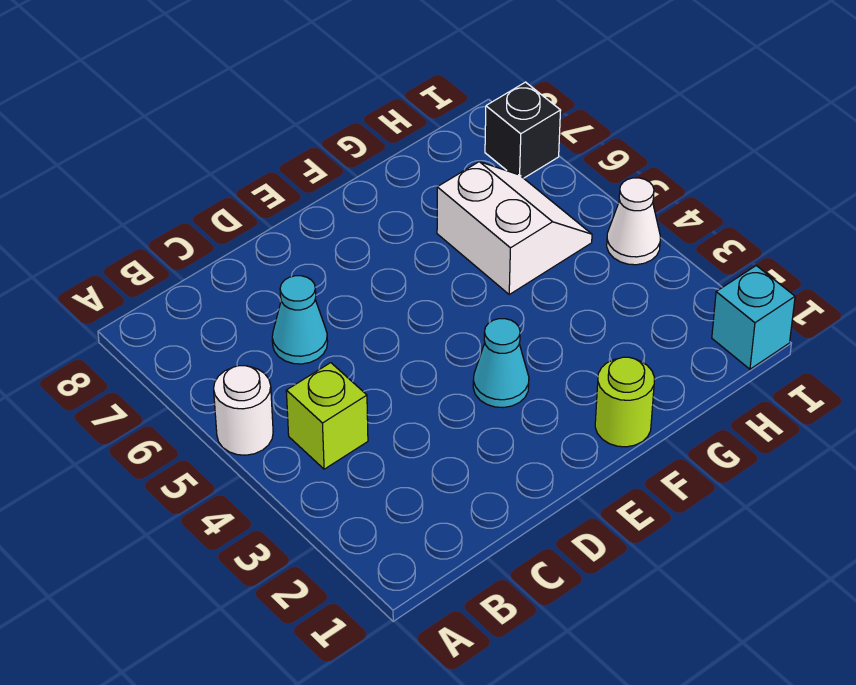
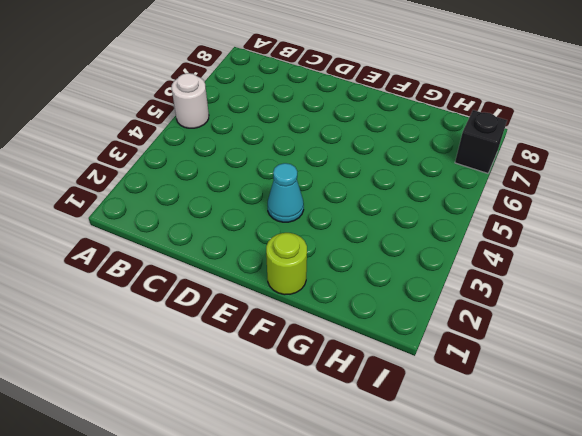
none -> lime brick B4 level 1
none -> cyan cone C6 level 1

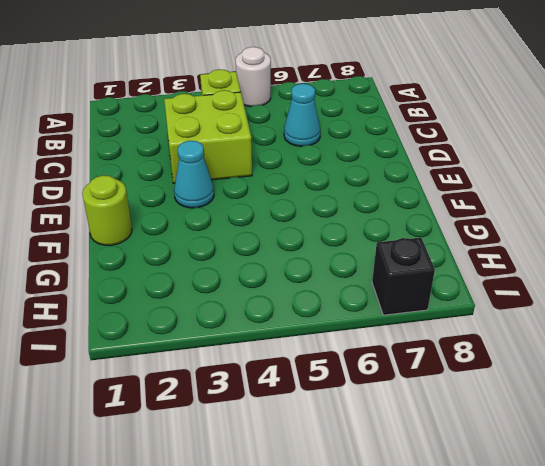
lime brick C3:D4 level 1 -> none
none -> white slope G5:H6 level 1 top G
none -> cyan brick I1 level 1

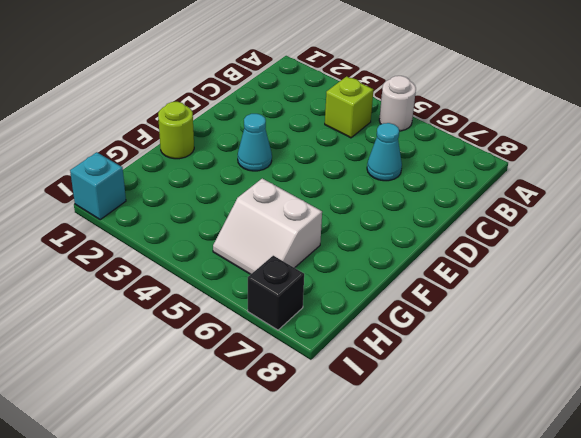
none -> white cone I4 level 1

